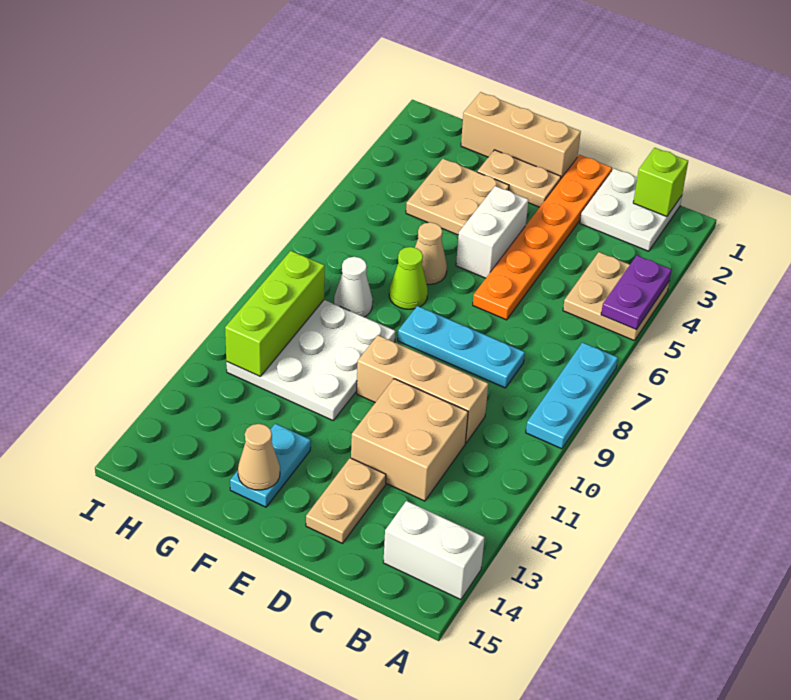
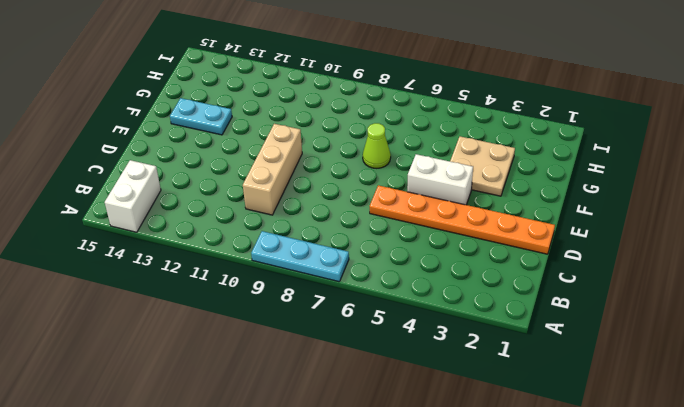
none -> tan plate A4:B5 level 1
none -> white plate B1:C2 level 1
none -> cyan plate C8:E8 level 1

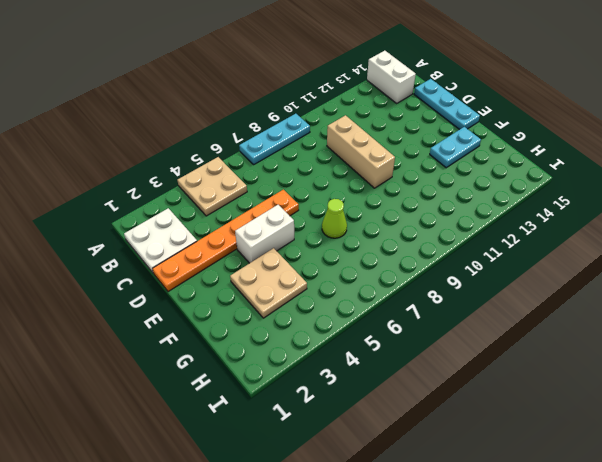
cyan plate C15:E15 level 1 -> cyan plate C8:E8 level 1
none -> tan brick C11:D12 level 1
none -> tan plate D13:D14 level 1
none -> tan brick E1:G1 level 1

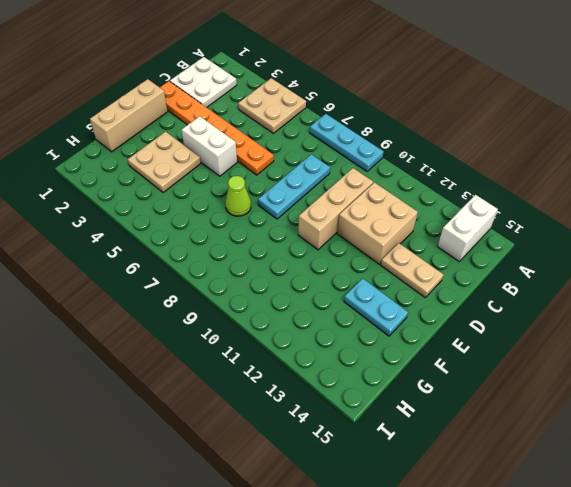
none -> tan plate E2:F2 level 1
none -> tan cone F6 level 1
none -> white plate F9:H11 level 1

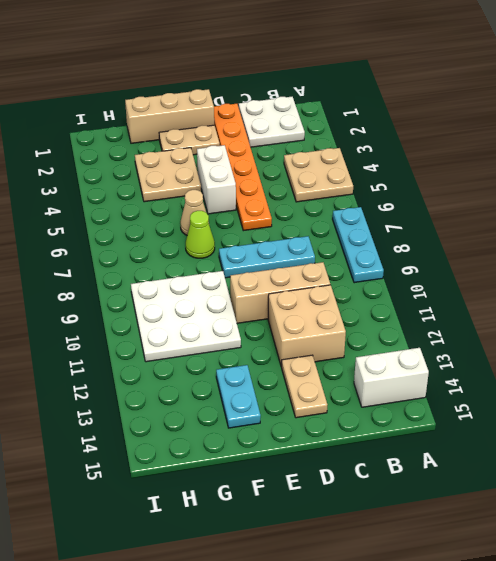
none -> white cone G8 level 1
none -> purple plate A4:A5 level 2
none -> lime brick B1 level 2

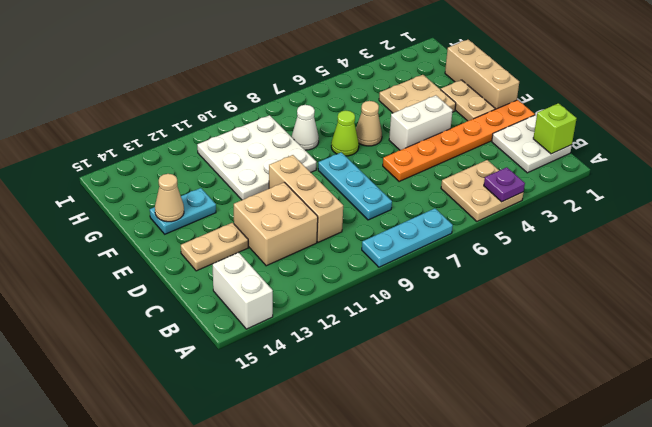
purple plate A4 level 2 -> purple plate A4:A5 level 2
none -> lime brick H9:H11 level 2

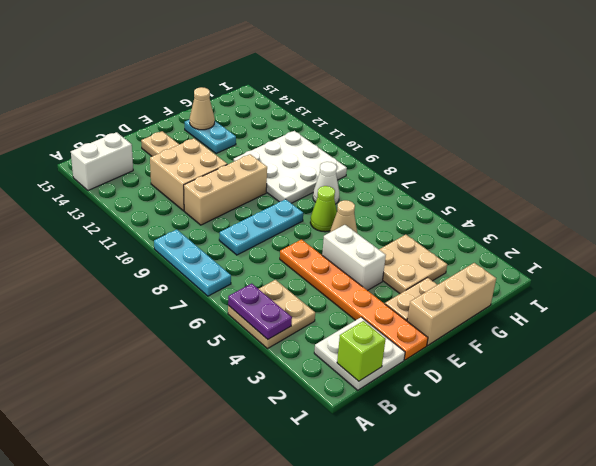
none -> lime brick H9:H11 level 2

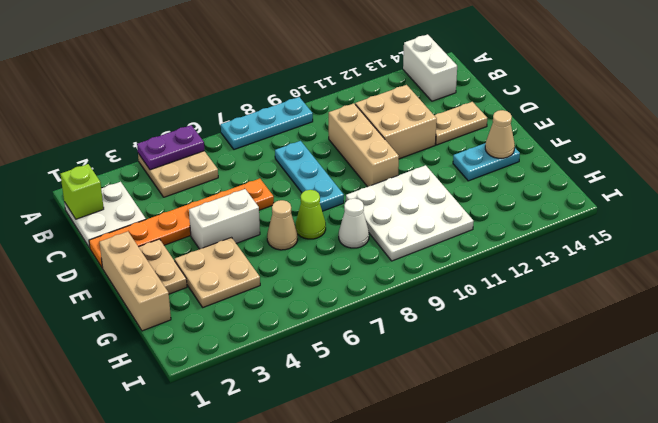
none -> lime brick H9:H11 level 2

